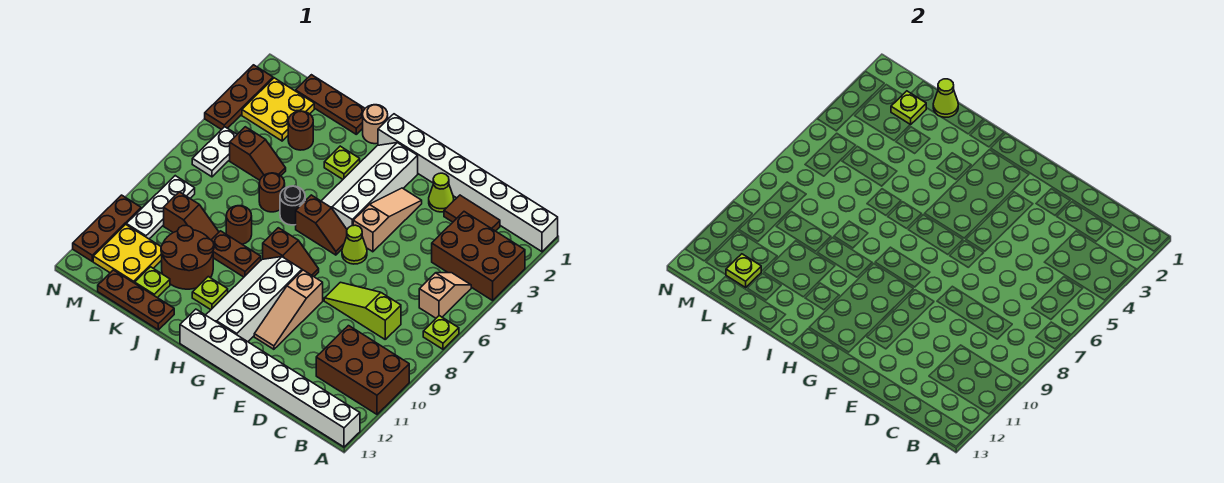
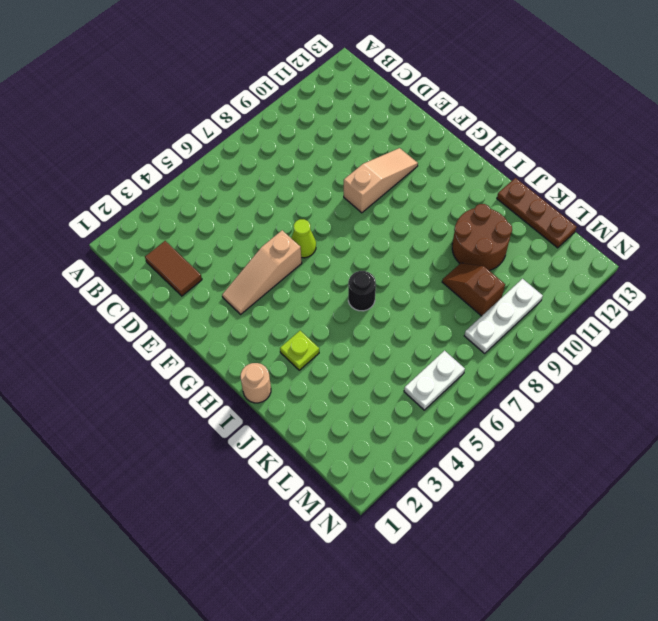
none -> white brick A1:H1 level 1
none -> brown brick A3:C4 level 1
none -> lime plate A7 level 1
none -> brown brick A10:C11 level 1

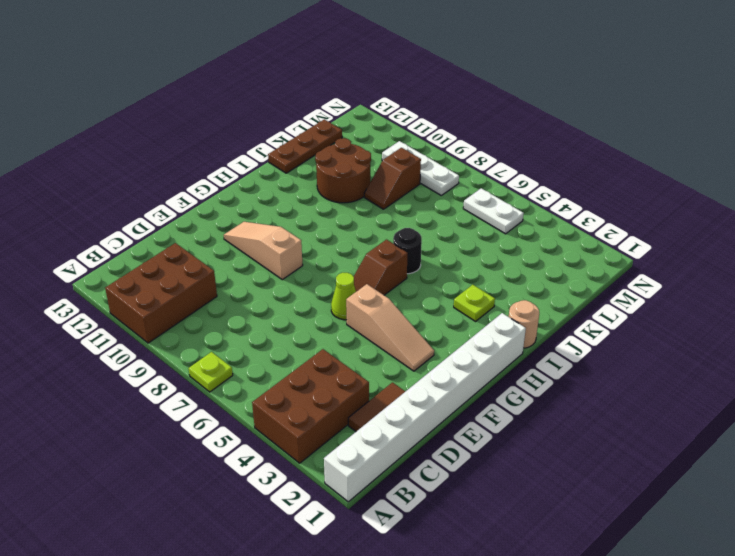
none -> white brick A13:H13 level 1
none -> tan slope B5:B6 level 1 top 6
none -> lime slope C8:E8 level 1 top C
none -> lime cone E2 level 1

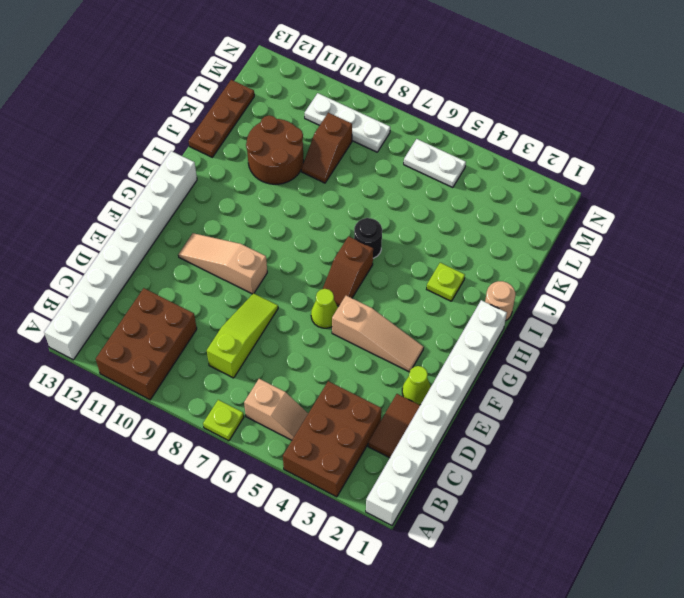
none -> white slope G2:H5 level 1 top G
none -> brown slope G8:H8 level 1 top H
none -> white slope G9:H12 level 1 top G
none -> brown plate I9:J9 level 1

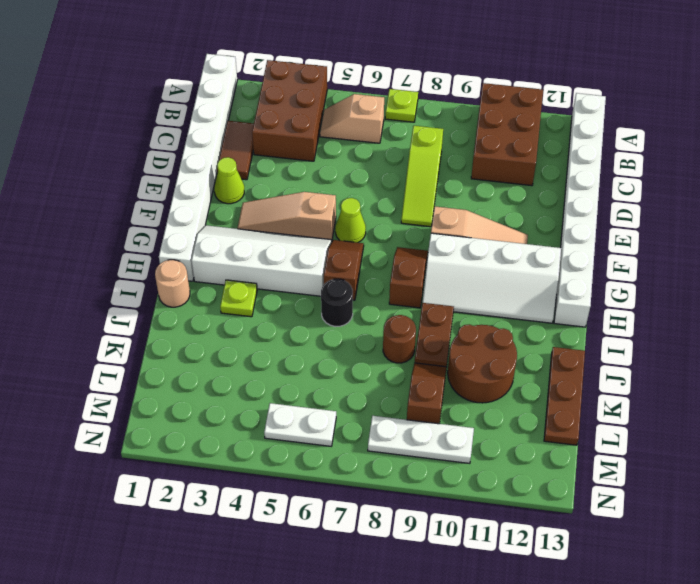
white slope G2:H5 level 1 top H -> white slope G2:H5 level 1 top G
none -> lime plate I11 level 1
none -> brown plate J1:L1 level 1
none -> brown round brick J6 level 1
none -> brown round brick K3 level 1

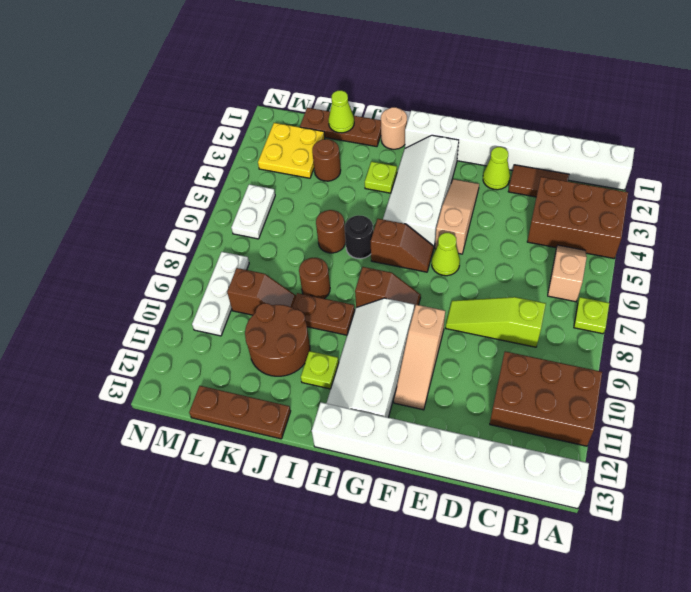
none -> brown slope K5:L5 level 1 top L
none -> lime plate K12 level 1
none -> yellow plate L11:M12 level 1
none -> brown plate N2:N4 level 1

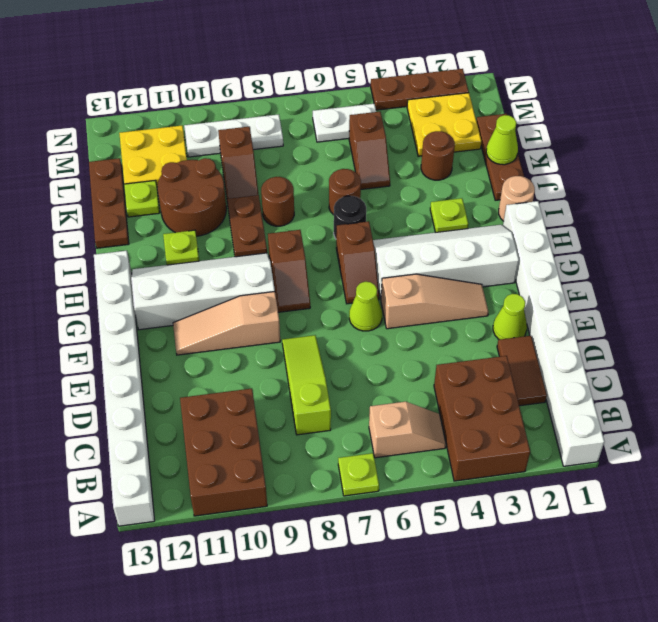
none -> brown plate N10:N12 level 1
none -> lime plate L2 level 2
none -> lime plate L12 level 2

